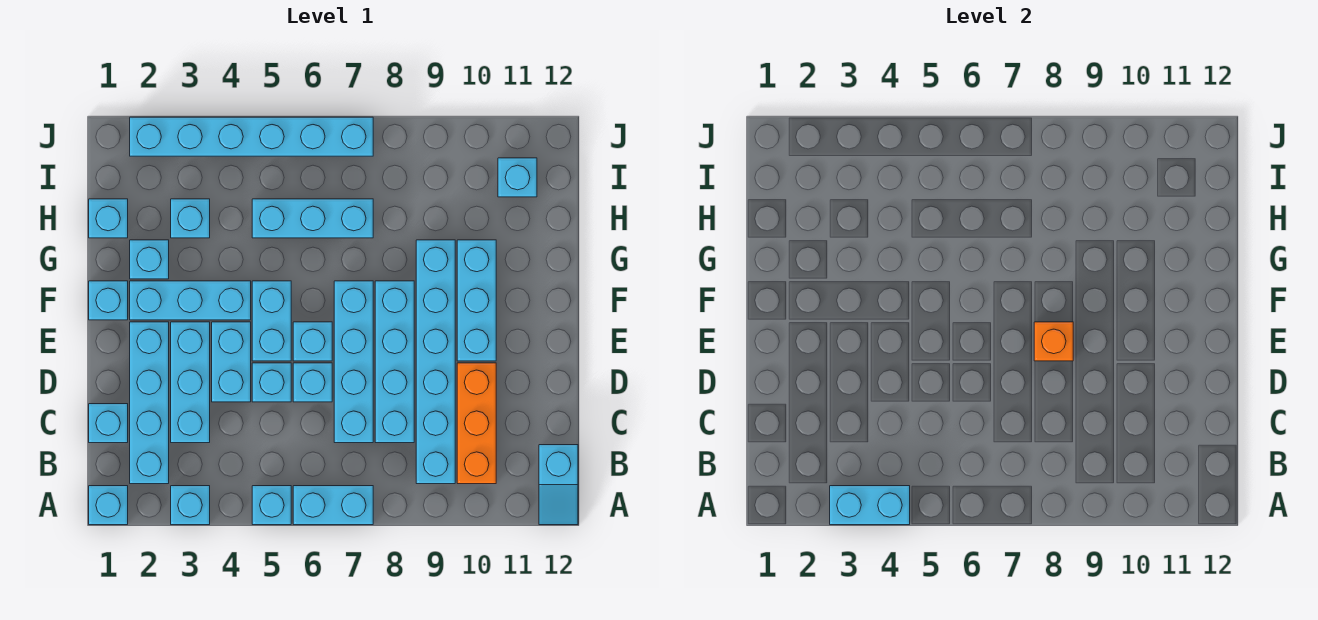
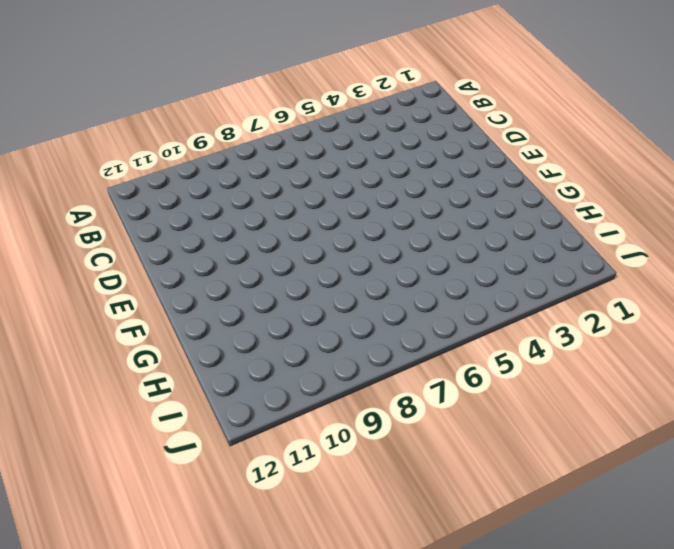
none -> cyan brick A1 level 1
none -> cyan brick A3 level 1
none -> cyan brick A5 level 1

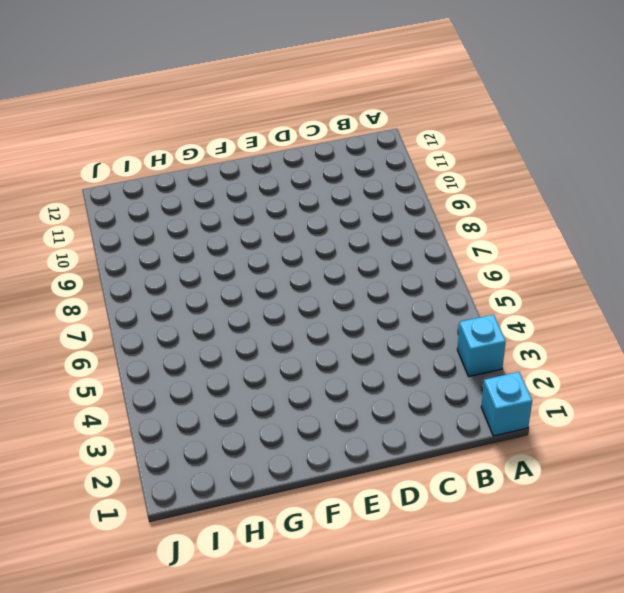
none -> cyan brick A5 level 1
none -> cyan brick A6:A7 level 1
none -> cyan slope A12:B12 level 1 top B

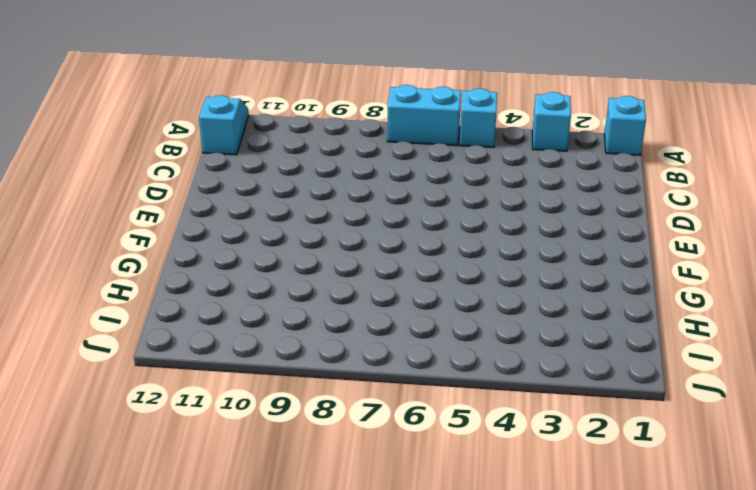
none -> cyan brick B2:E2 level 1
none -> cyan brick B9:G9 level 1
none -> orange brick B10:D10 level 1

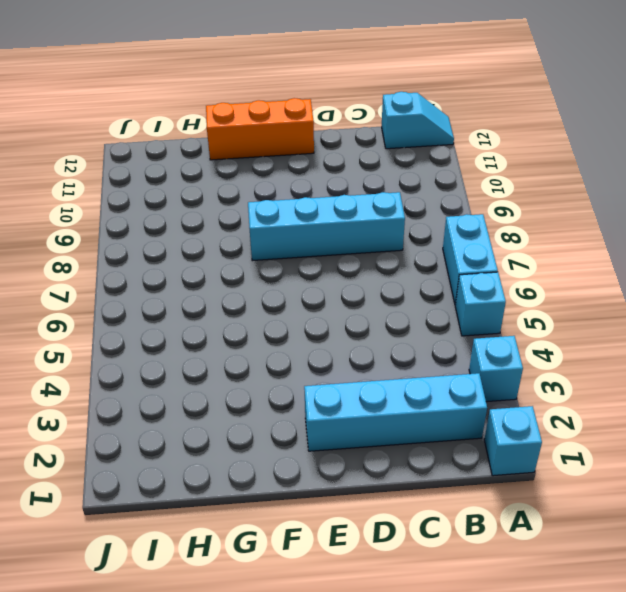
orange brick E12:G12 level 1 -> orange brick B10:D10 level 1
none -> cyan brick B9:G9 level 1
none -> cyan brick C1 level 1
none -> cyan brick C3:E3 level 1

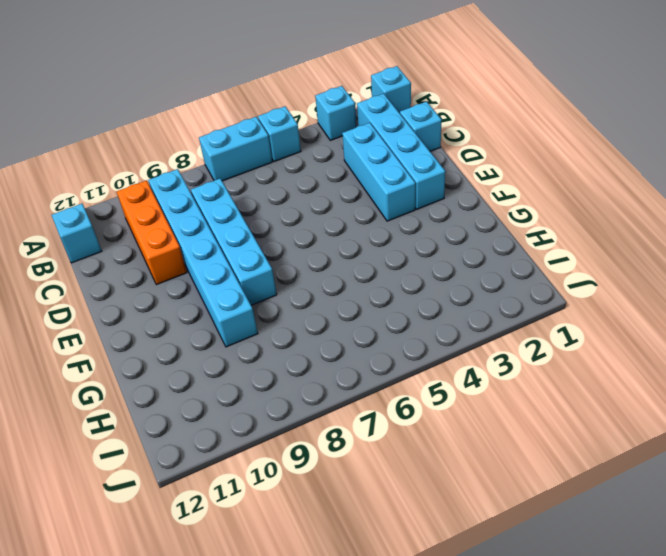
none -> cyan brick C7:F7 level 1
none -> cyan brick D4:E4 level 1
none -> cyan brick D5 level 1

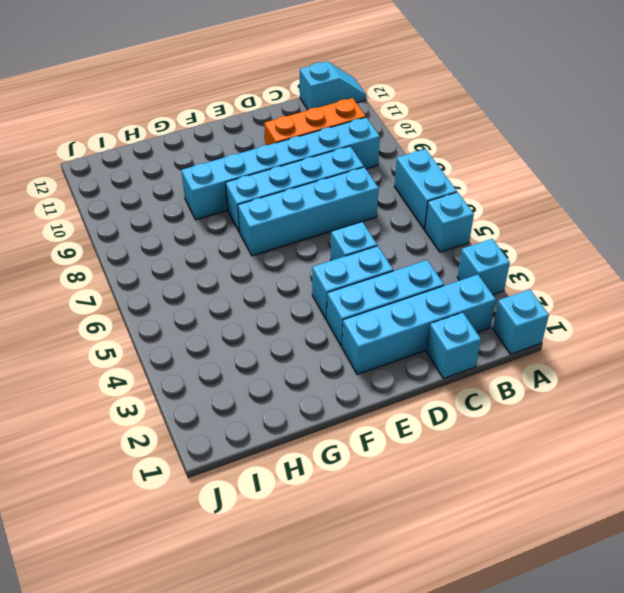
none -> cyan brick D6 level 1
none -> cyan brick E5:F5 level 1
none -> cyan brick E6 level 1

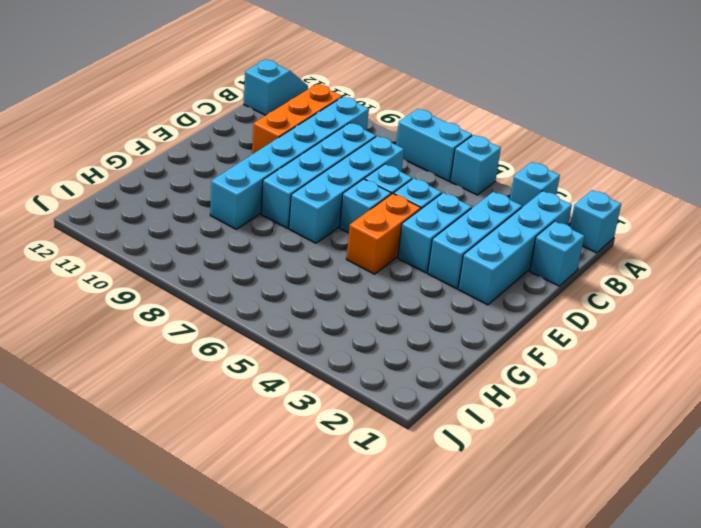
orange brick E5:F5 level 1 -> cyan brick E5:F5 level 1
none -> cyan brick E10:G10 level 1
none -> cyan brick F1 level 1
none -> cyan brick F2:F4 level 1

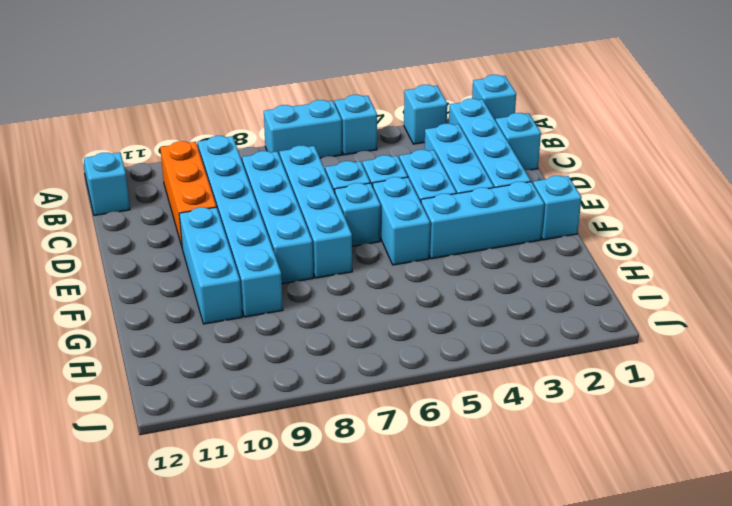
none -> cyan brick G2 level 1
none -> cyan brick H1 level 1
none -> cyan brick H3 level 1

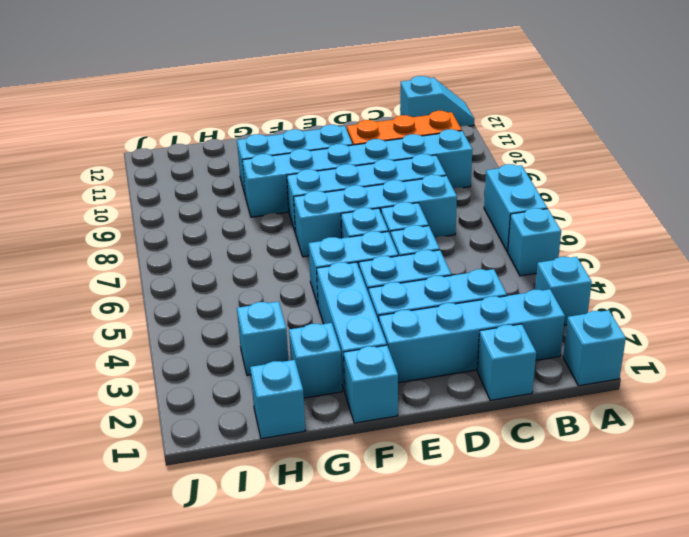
none -> cyan brick H5:H7 level 1
none -> cyan brick I11 level 1
none -> cyan brick J2:J7 level 1

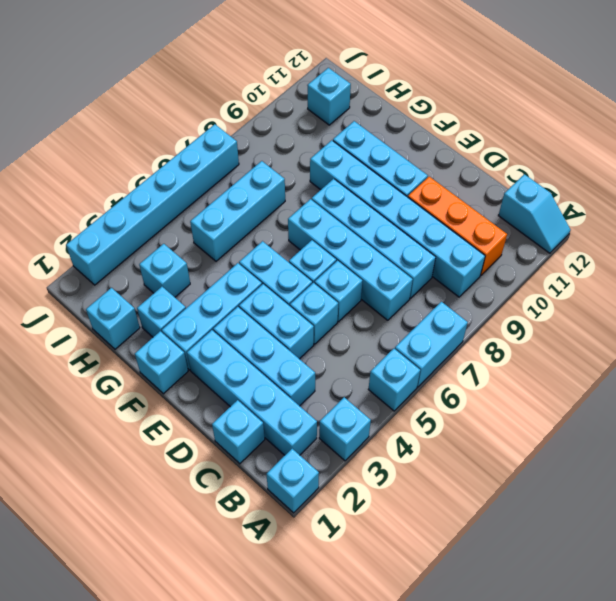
none -> cyan brick A3:A4 level 2
none -> orange brick E8 level 2

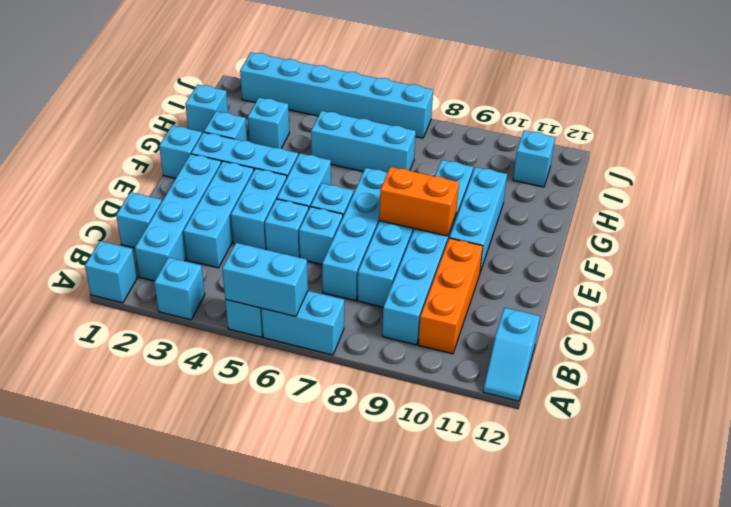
cyan brick A5:A6 level 2 -> cyan brick A3:A4 level 2
orange brick E8:E9 level 2 -> orange brick E8 level 2

